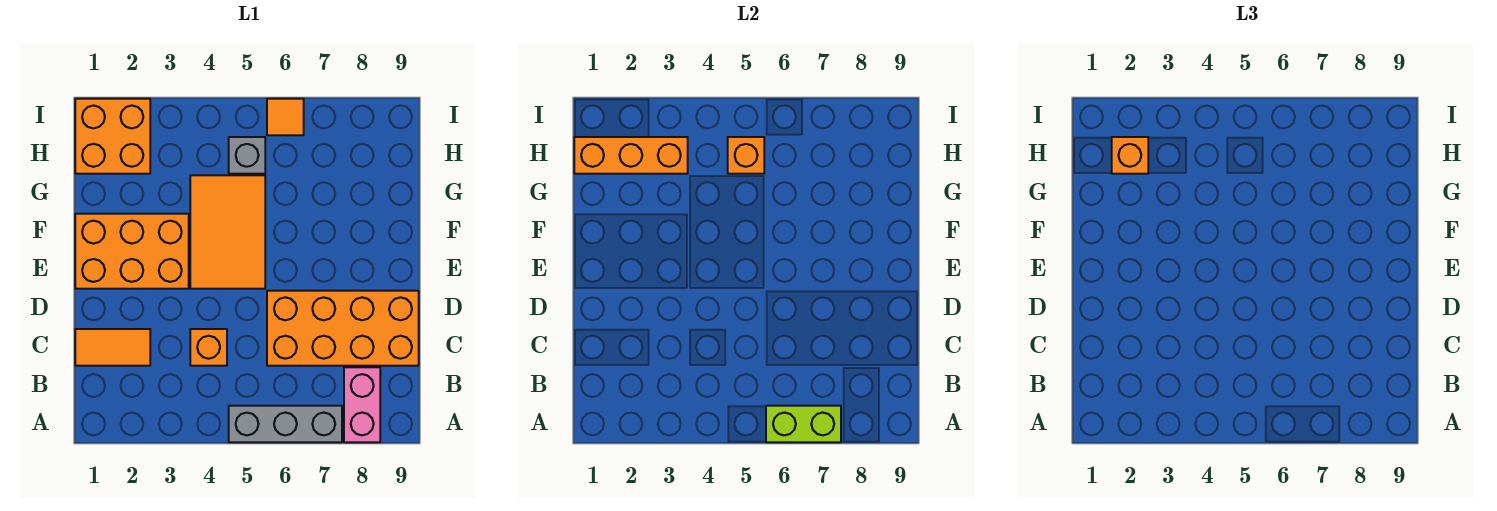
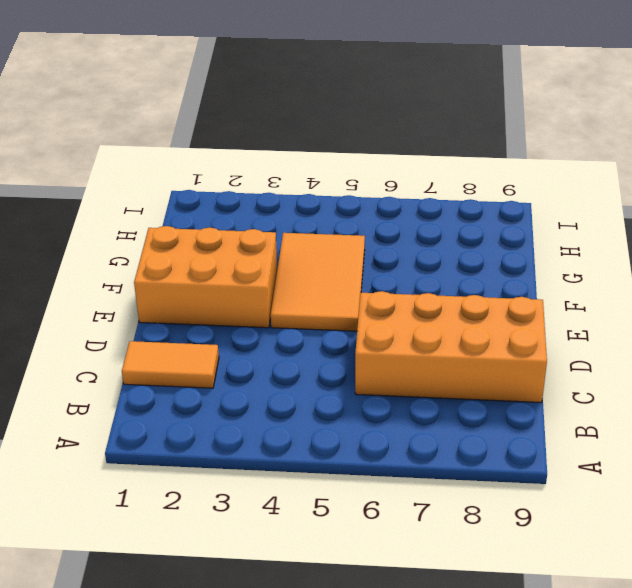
none -> grey brick A5:A7 level 1
none -> pink brick A8:B8 level 1
none -> orange brick C4 level 1

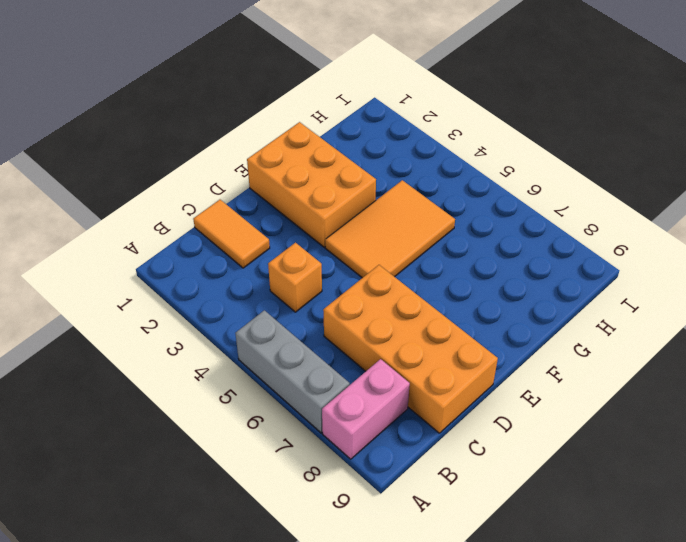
none -> orange brick H1:I2 level 1
none -> grey brick H5 level 1
none -> orange tile I6 level 1

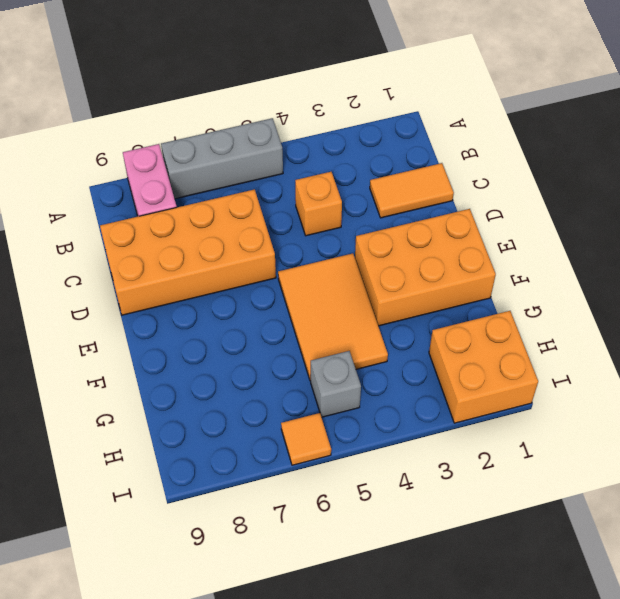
none -> lime brick A6:A7 level 2
none -> orange brick H1:H3 level 2
none -> orange brick H5 level 2

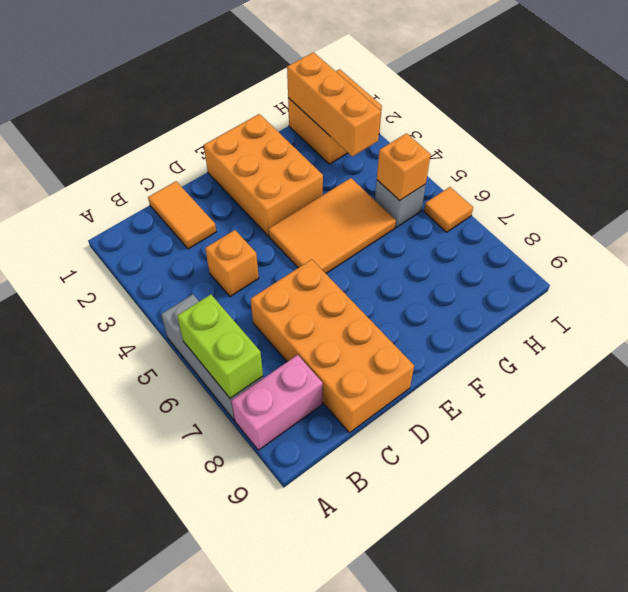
none -> orange brick H2 level 3

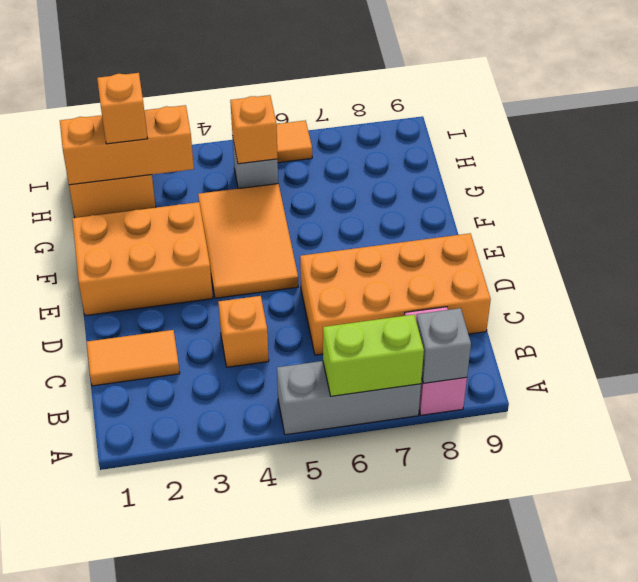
grey brick A8 level 2 -> none

